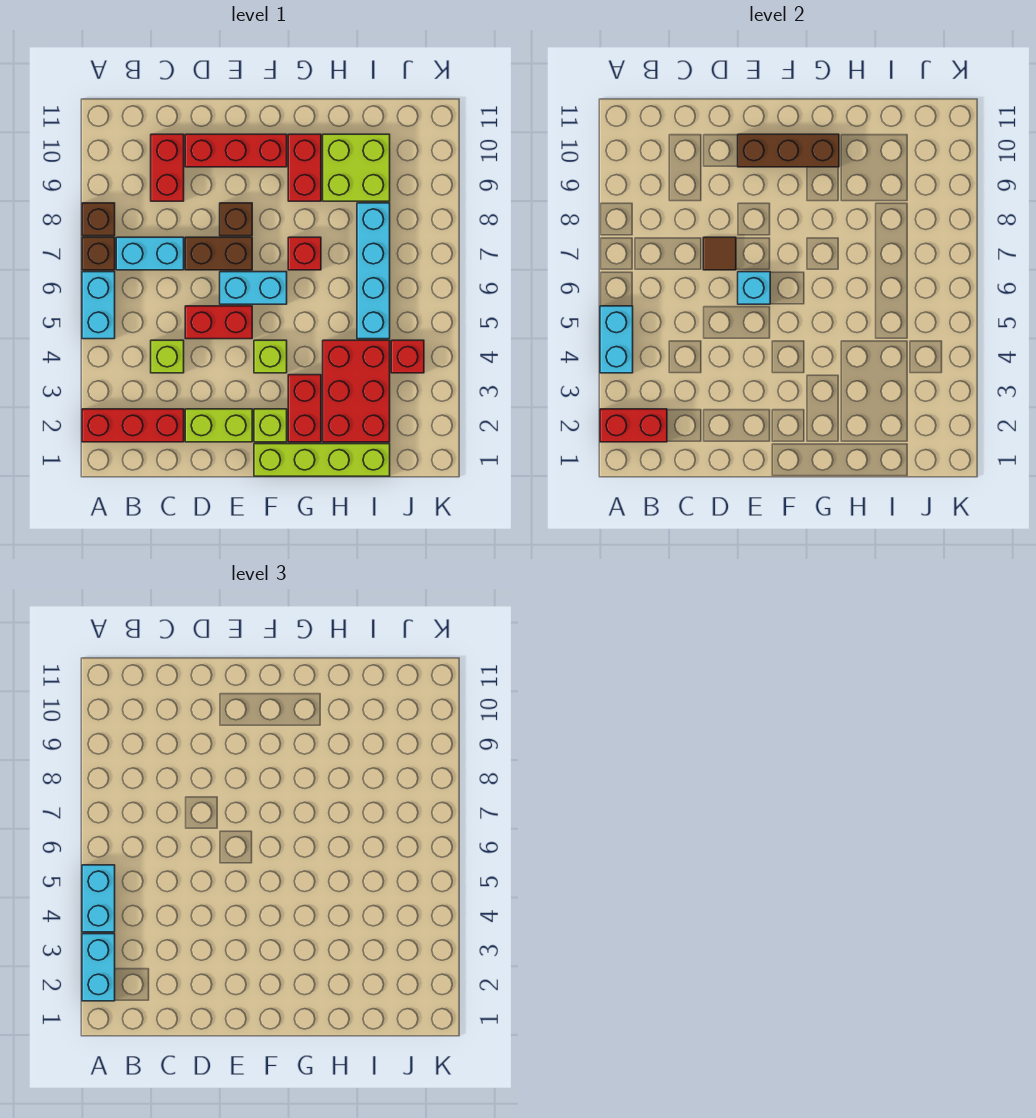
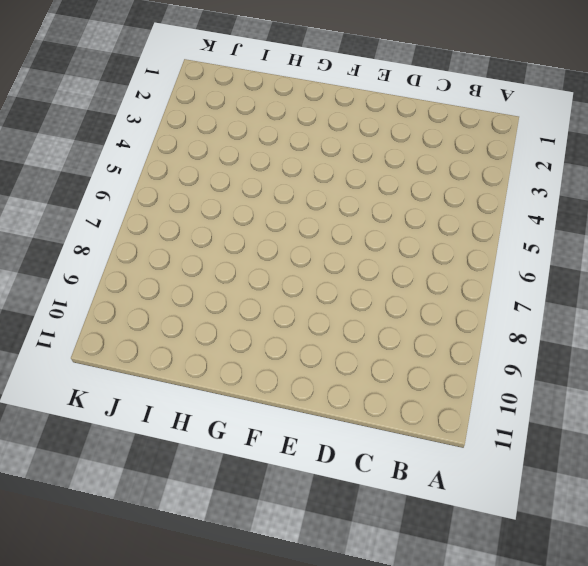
none -> red brick A2:C2 level 1
none -> cyan brick A5:A6 level 1
none -> brown brick A7 level 1
none -> brown brick A8 level 1

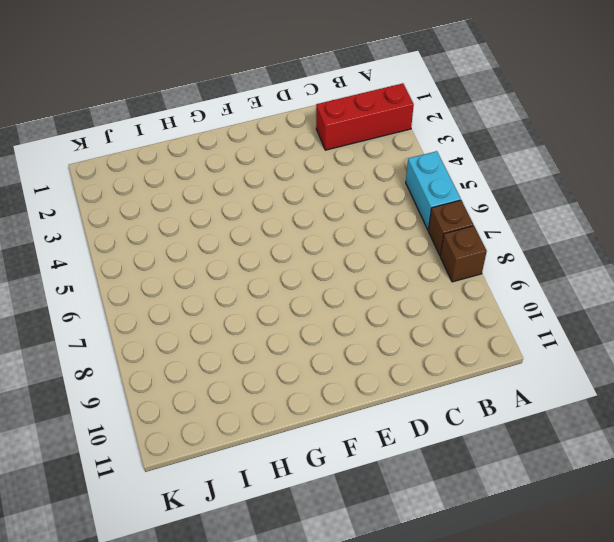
none -> cyan brick B7:C7 level 1
none -> lime brick C4 level 1
none -> red brick C9:C10 level 1
none -> lime brick D2:E2 level 1

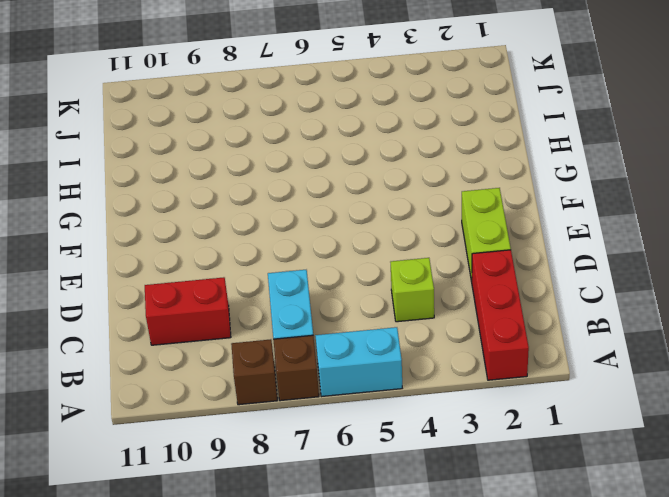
none -> red brick D5:E5 level 1
none -> brown brick D7:E7 level 1
none -> red brick D10:F10 level 1
none -> cyan brick E6:F6 level 1

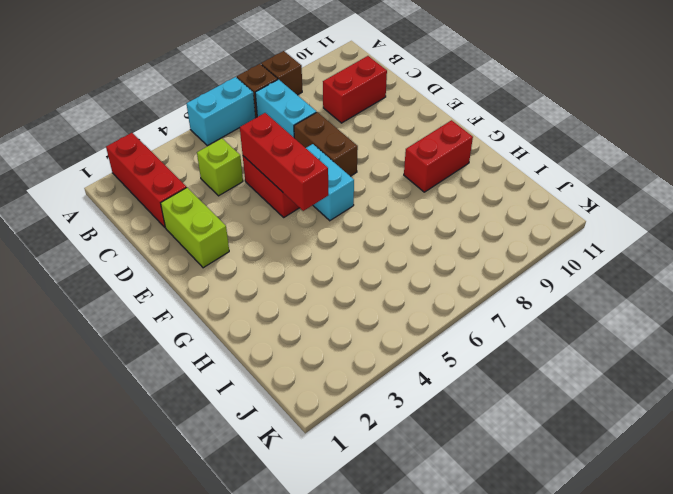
red brick D5:F5 level 2 -> red brick D10:F10 level 1
none -> brown brick E8 level 1
none -> lime brick F1:I1 level 1
none -> lime brick F2 level 1
none -> lime brick F4 level 1

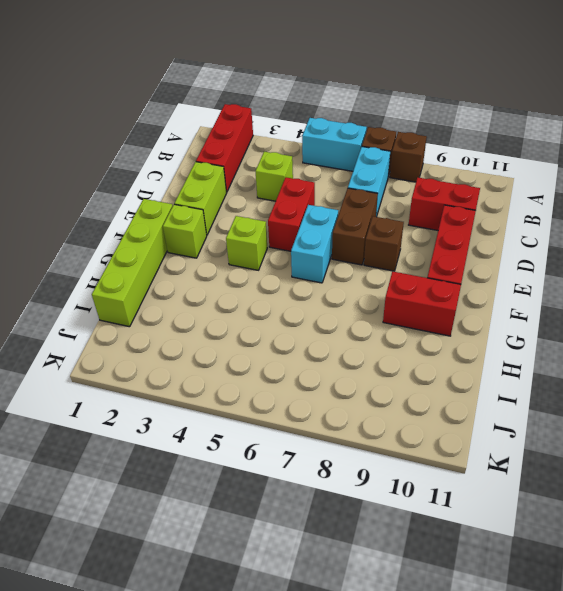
none -> red brick G2:G3 level 1
none -> red brick G7 level 1
none -> red brick H2:I4 level 1
none -> lime brick H9:I10 level 1

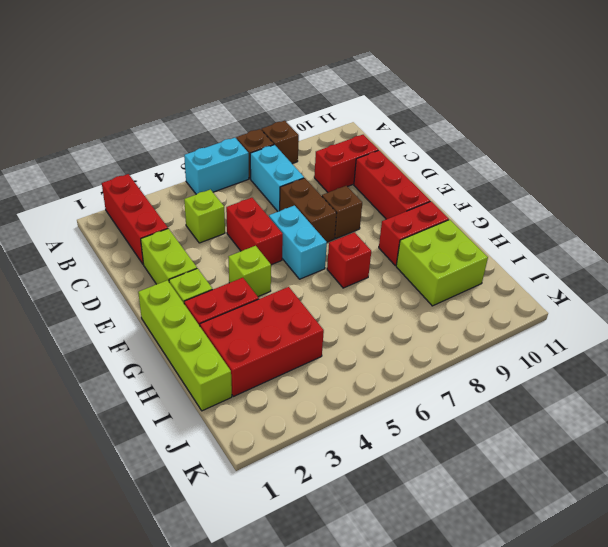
none -> cyan brick I5:I8 level 1
none -> red brick J4 level 1
none -> red brick A2:B2 level 2
none -> cyan brick A4:A5 level 2

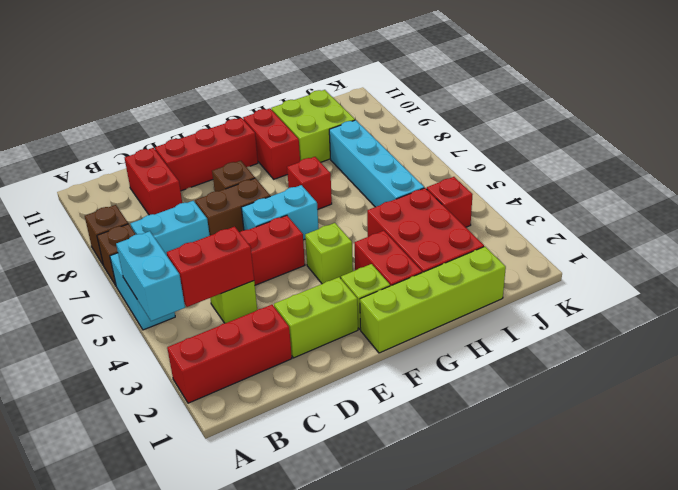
red brick B4:C4 level 2 -> red brick A2:B2 level 2
none -> brown tile D7 level 2
none -> cyan brick E6 level 2
none -> brown brick E10:G10 level 2
none -> cyan brick A2:A3 level 3

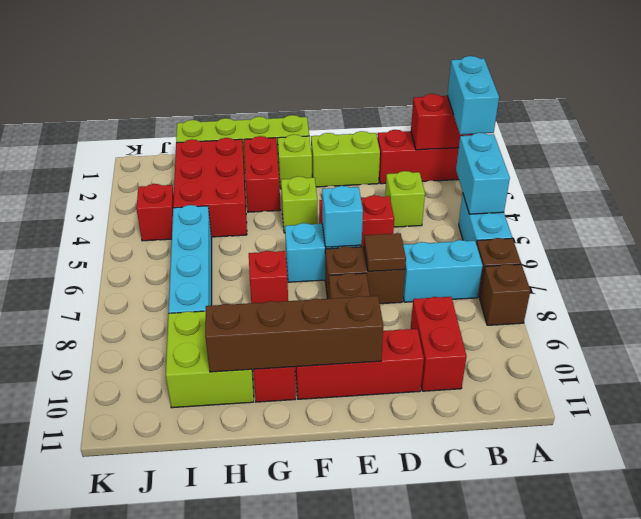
brown brick E10:H10 level 2 -> brown brick E10:G10 level 2
none -> cyan brick A4:A5 level 3

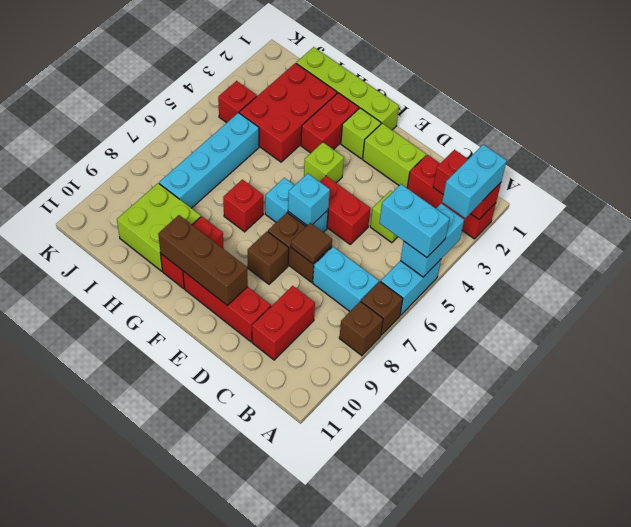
cyan brick A5:B5 level 3 -> cyan brick A4:A5 level 3

